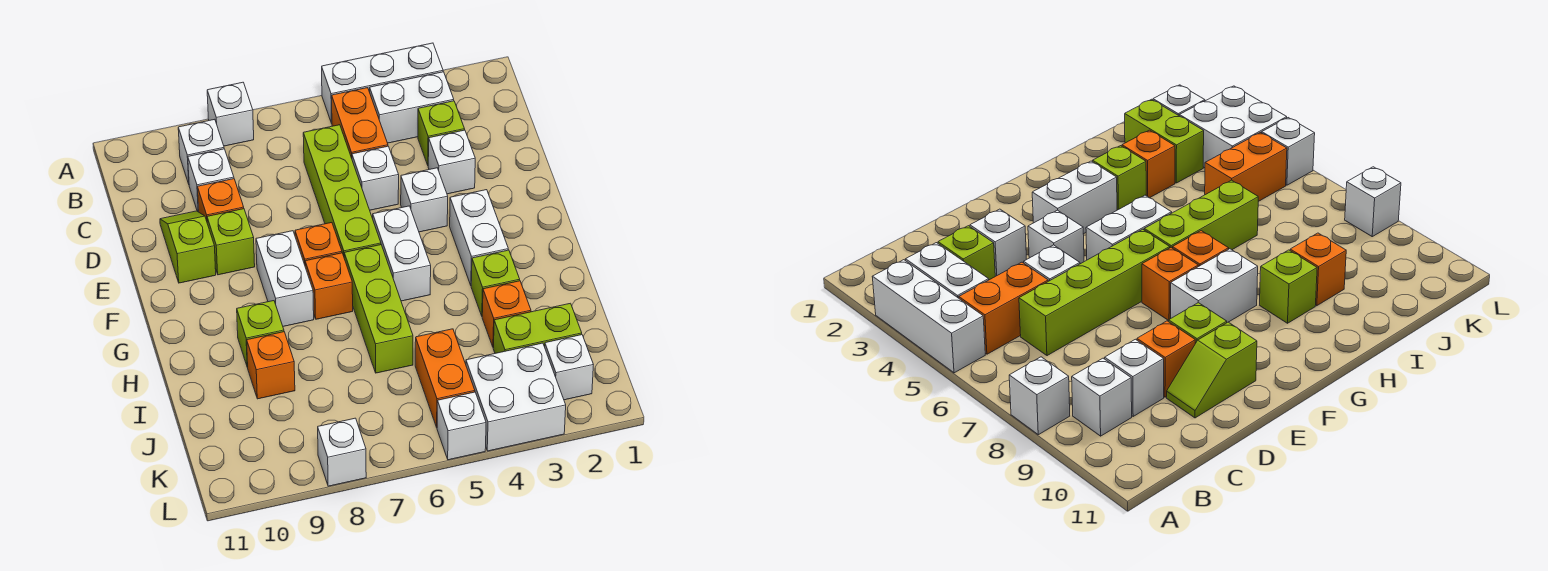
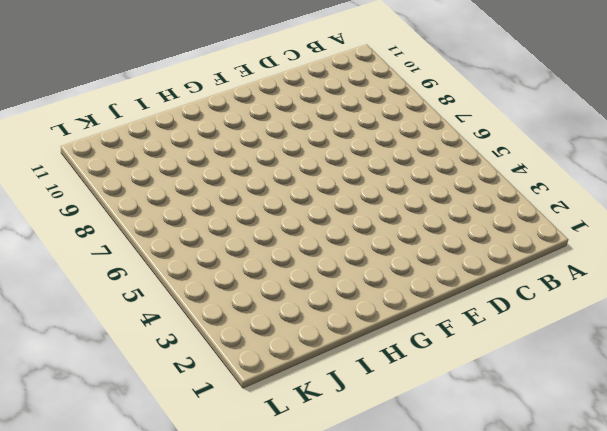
none -> white brick A3:A5 level 1
none -> white brick A8 level 1
none -> white brick B3:B4 level 1
none -> orange brick B5:C5 level 1

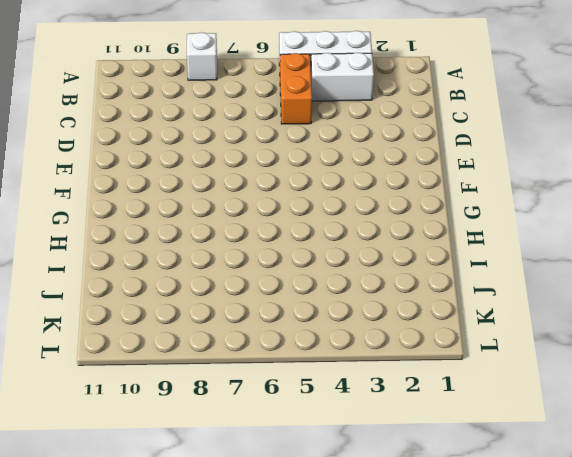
none -> white brick B9 level 1
none -> lime brick C3 level 1
none -> lime brick C6:F6 level 1
none -> white brick C9 level 1

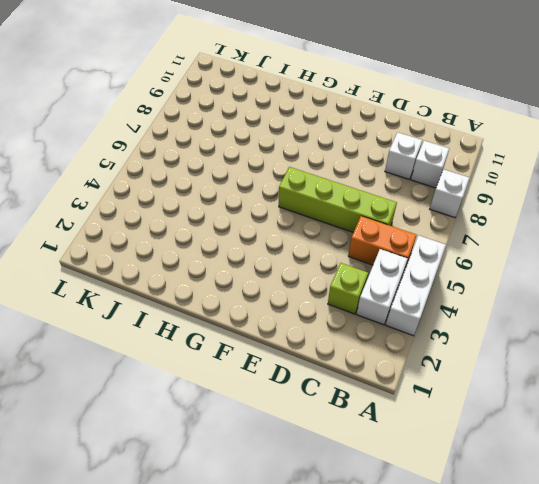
none -> white brick D3 level 1
none -> white brick D5 level 1
none -> orange brick D9 level 1
none -> lime slope D10:E10 level 1 top E

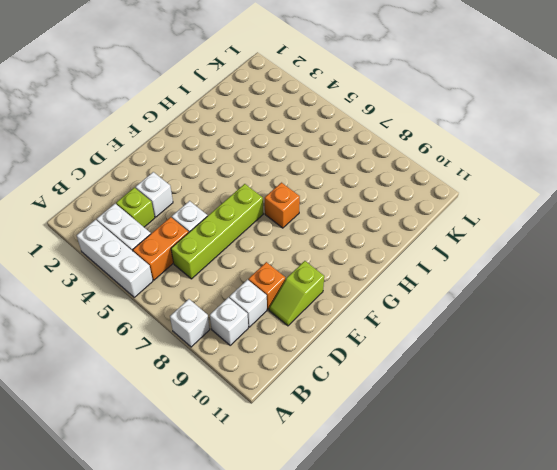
none -> white brick E4 level 1
none -> lime brick E9 level 1
none -> white brick F3:G3 level 1
none -> white brick F5:G5 level 1

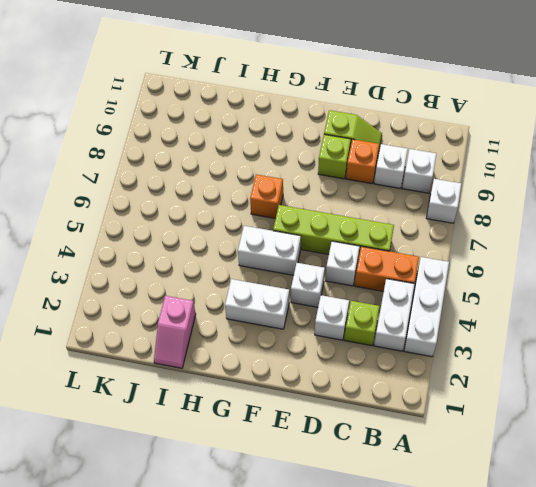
pink slope I1:I2 level 1 top 2 -> none
none -> orange brick F7 level 1
none -> white brick F8:G8 level 1
none -> lime brick G6:I6 level 1
none -> lime brick H3 level 1

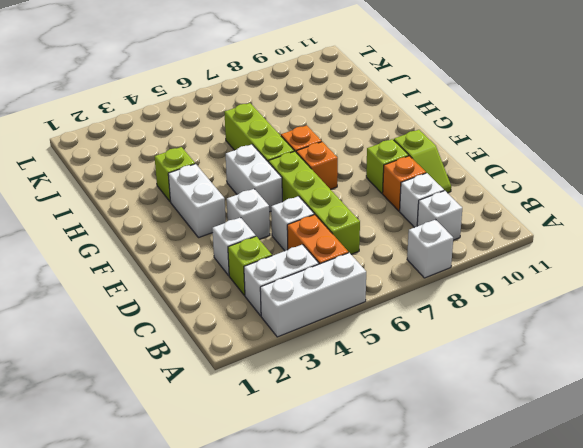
none -> white brick F8:G8 level 1
none -> lime brick H9 level 1
none -> orange brick I3 level 1
none -> orange brick I9 level 1

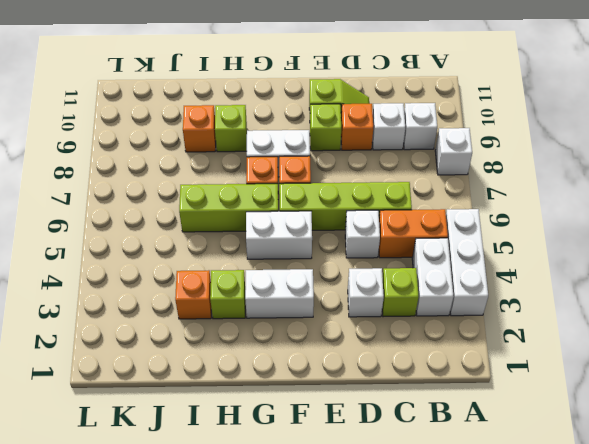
none -> white brick E4 level 1
none -> lime brick J2:J3 level 1
none -> orange brick J5:K5 level 1
none -> white brick K2 level 1

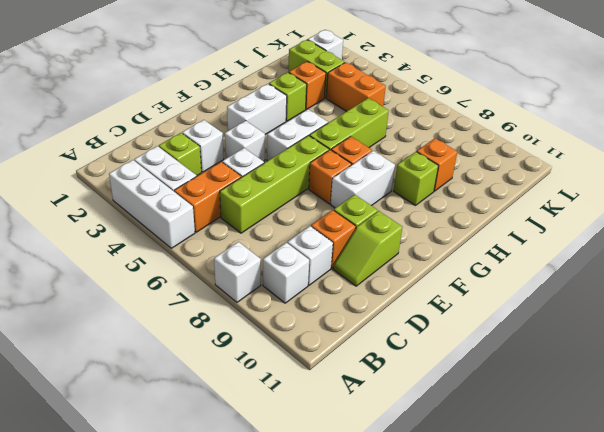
orange brick J4:J5 level 1 -> orange brick J5:K5 level 1
none -> white brick K3:L4 level 1
none -> white brick L5 level 1
none -> white brick L8 level 1

